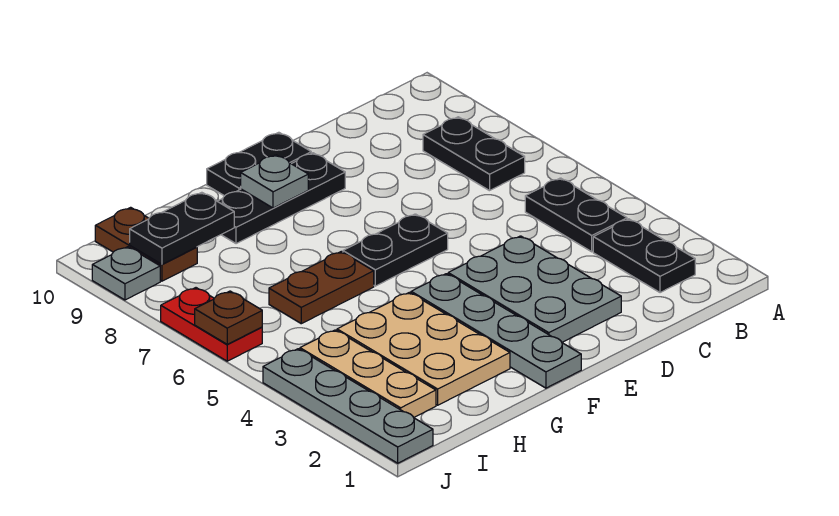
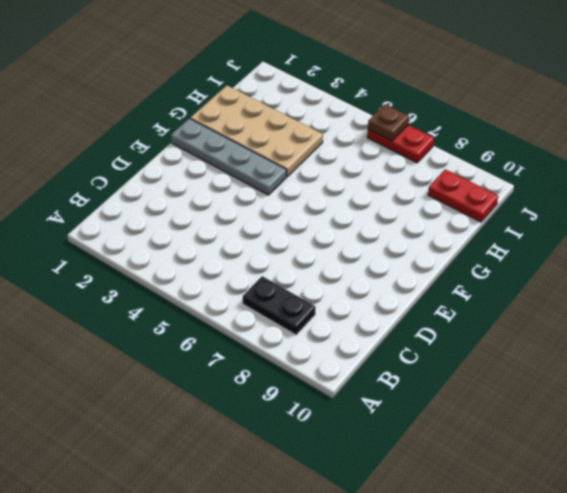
tan plate G1:H4 level 1 -> tan plate G2:H4 level 1
red plate I9:I10 level 1 -> brown plate I9:I10 level 1
none -> black plate B2:B3 level 1
none -> black plate B4:B5 level 1
none -> grey plate D2:E4 level 1

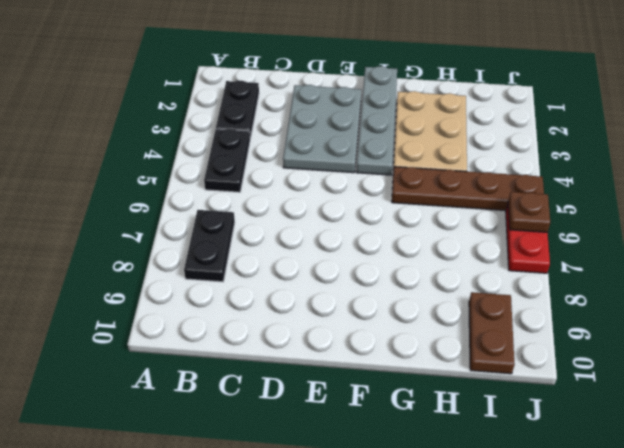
brown plate G5:J5 level 1 -> none
none -> black plate E6:F6 level 1
none -> black plate E9:G9 level 1
none -> black plate E10:F10 level 1

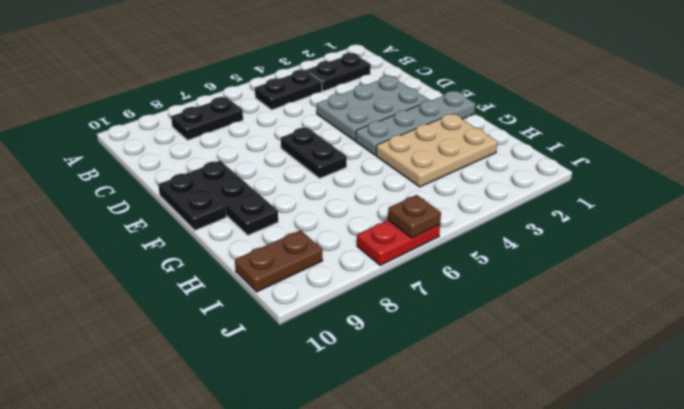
none -> brown plate G6:H6 level 1
none -> tan plate I2:I4 level 1
none -> grey plate J1:J4 level 1

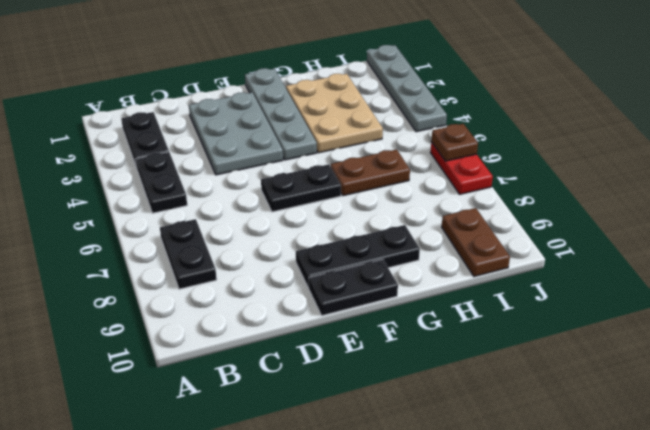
none -> tan plate I2:I4 level 1
none -> grey plate J9 level 1
none -> grey plate F9 level 2

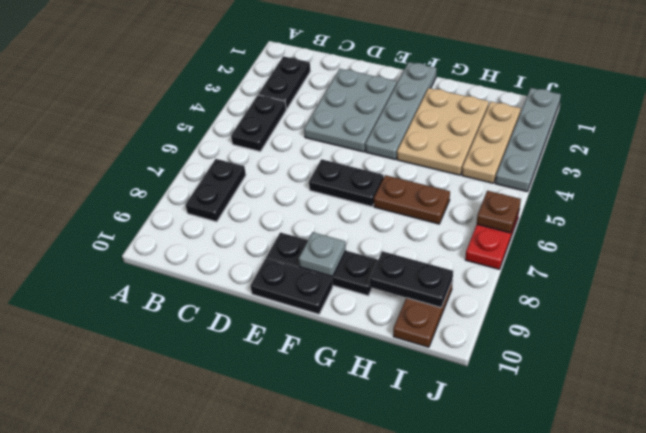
none -> grey plate J9 level 1

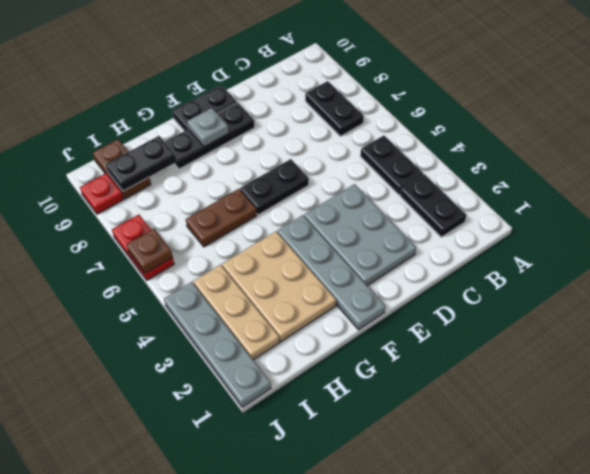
red plate J9 level 1 -> grey plate J9 level 1

